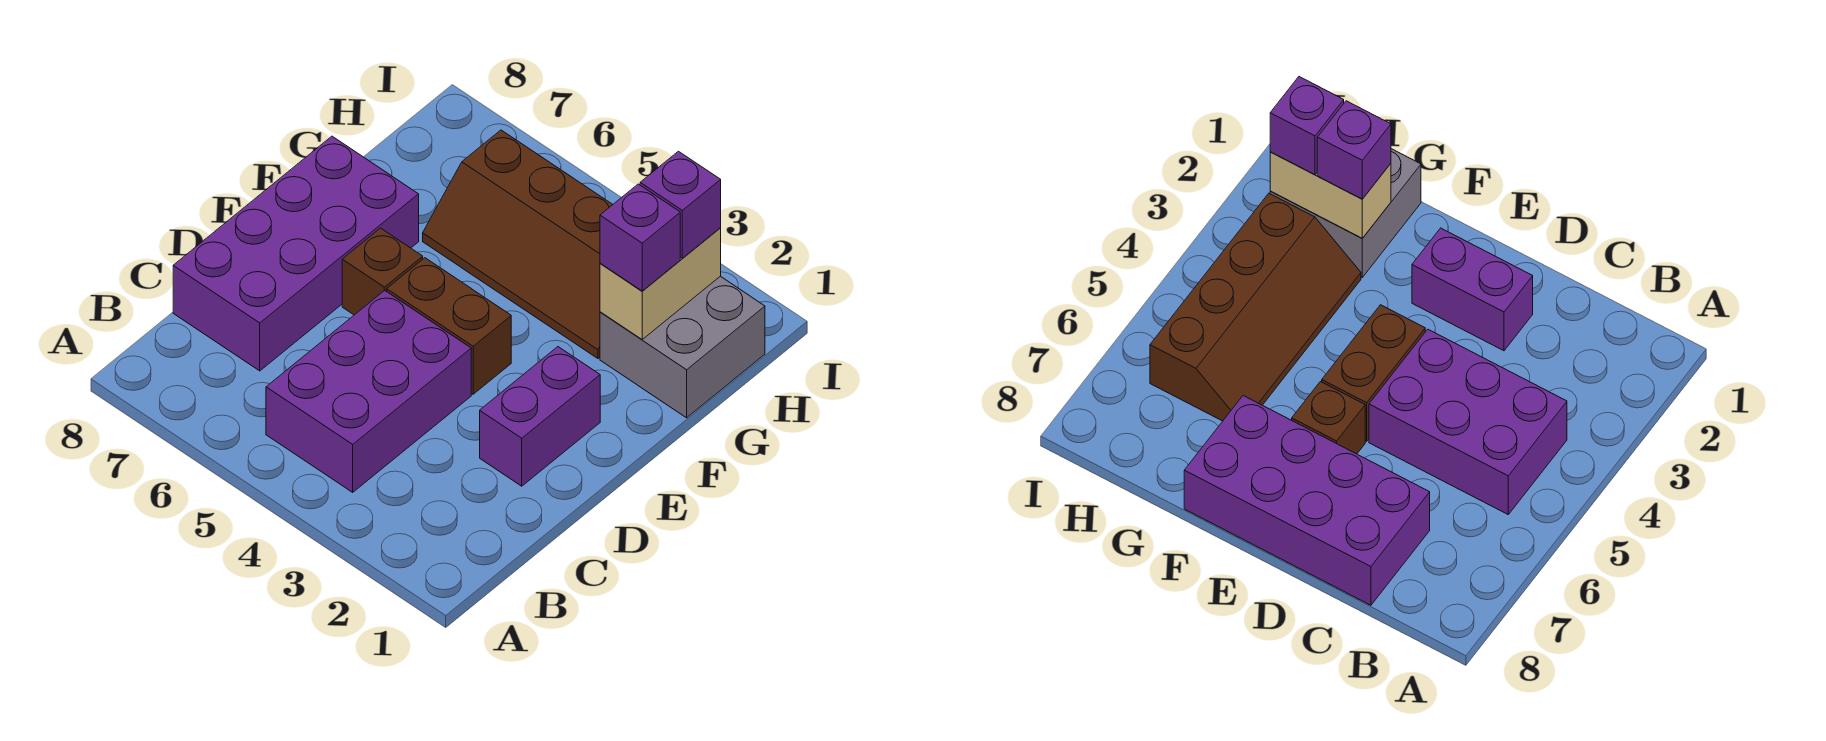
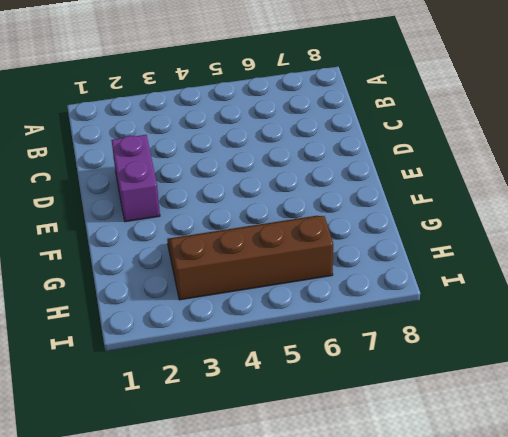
none -> purple brick B4:D5 level 1
none -> purple brick C7:F8 level 1

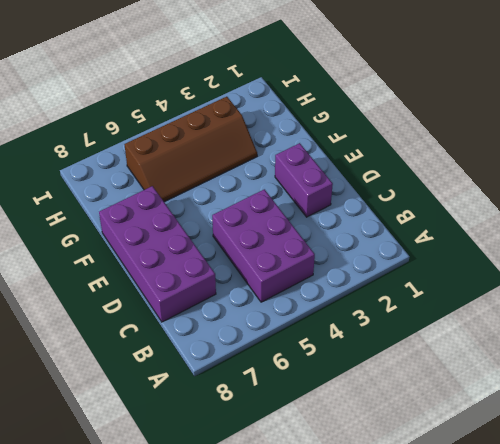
none -> brown brick E4:E5 level 1
none -> brown brick E6 level 1

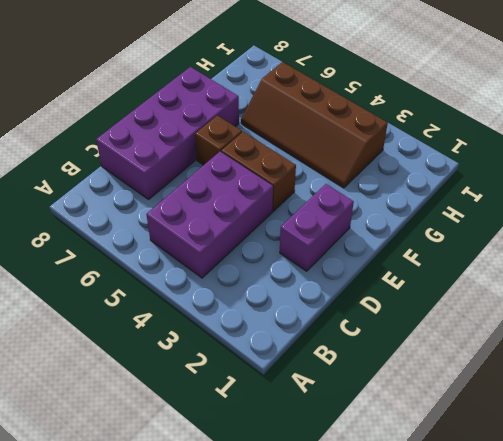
none -> grey brick G1:H2 level 1
none -> tan brick G2:H2 level 2

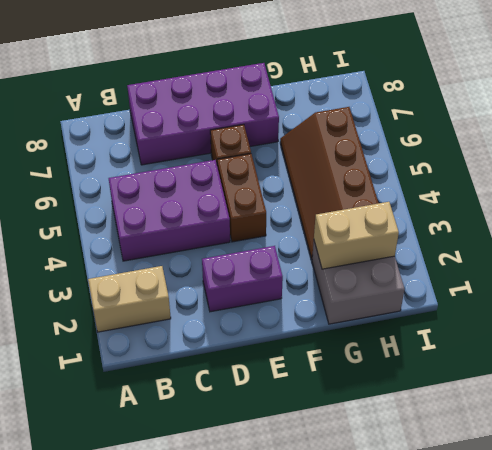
tan brick A2:B2 level 1 -> none
none -> purple brick G2 level 3
none -> purple brick H2 level 3

